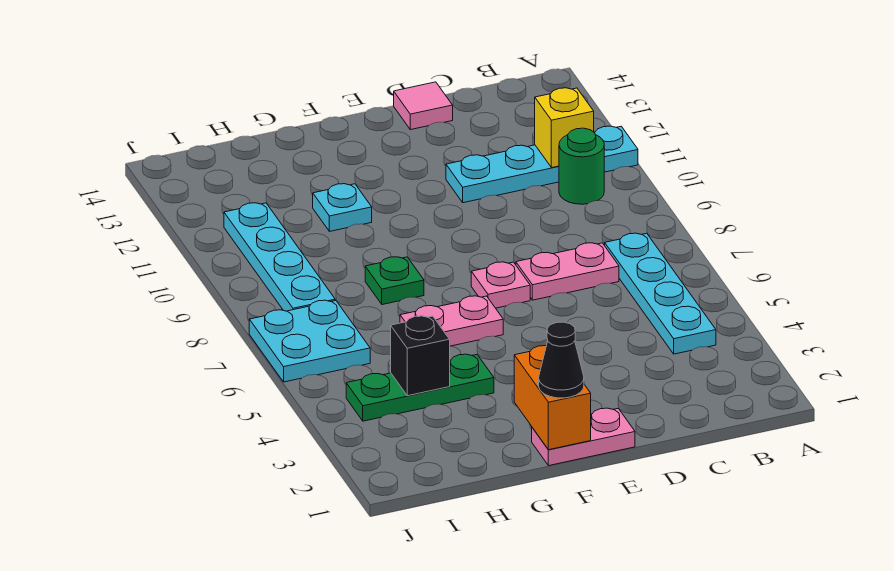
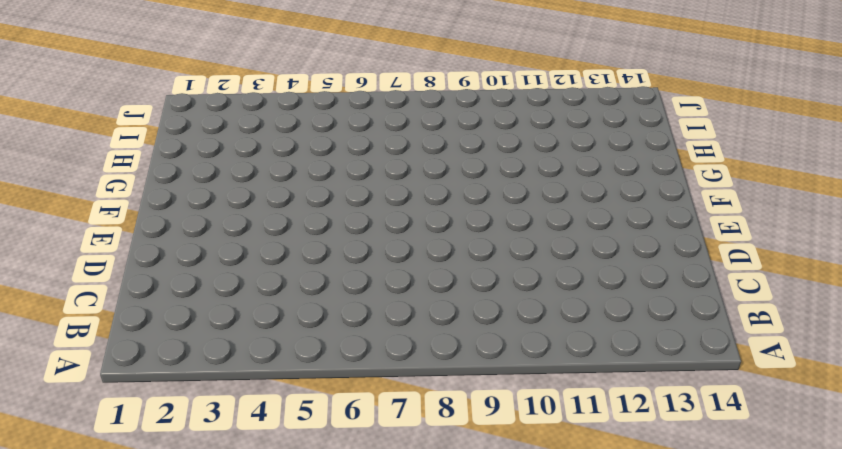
none -> cyan plate A11:D11 level 1
none -> cyan plate B4:B7 level 1
none -> green round brick B10 level 1

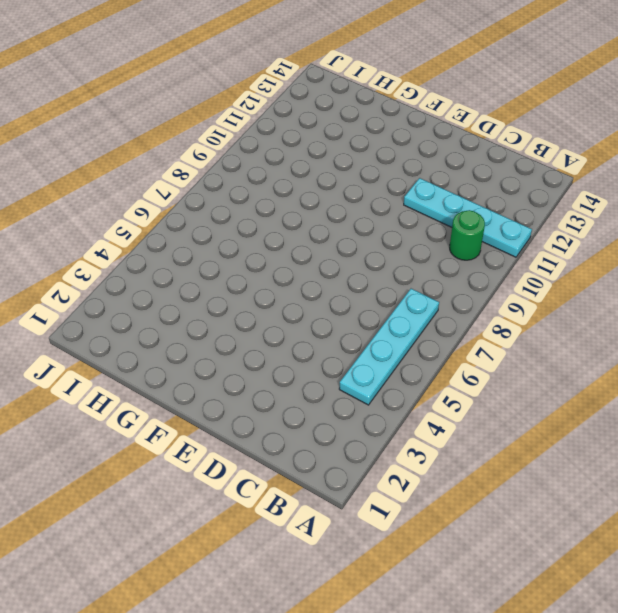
none -> pink plate C7:D7 level 1
none -> pink tile D14 level 1
none -> pink plate E1:F1 level 1

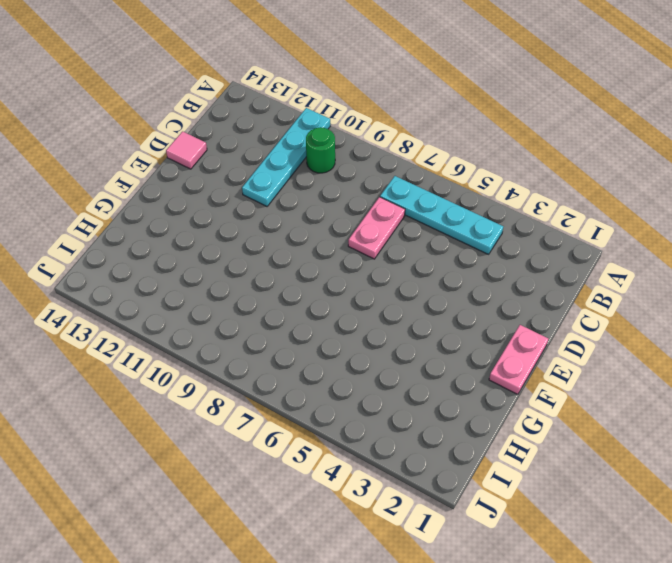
none -> pink plate E7 level 1
none -> pink plate F6:G6 level 1
none -> green plate G4:I4 level 1

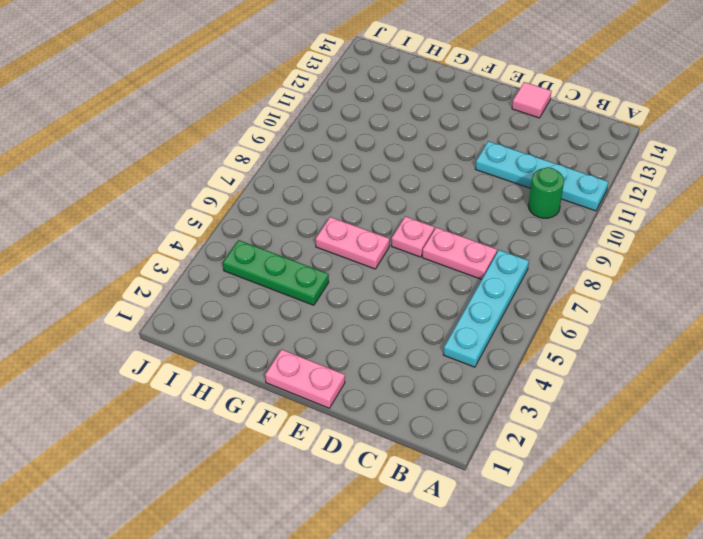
none -> green plate G8 level 1
none -> cyan plate G11 level 1
none -> cyan plate I6:J7 level 1

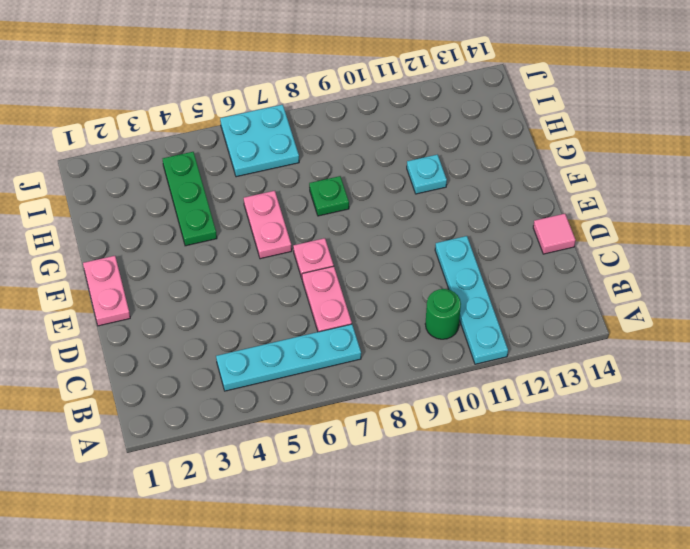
none -> cyan plate I8:I11 level 1
none -> yellow brick B11 level 2
none -> orange brick F1:F2 level 2

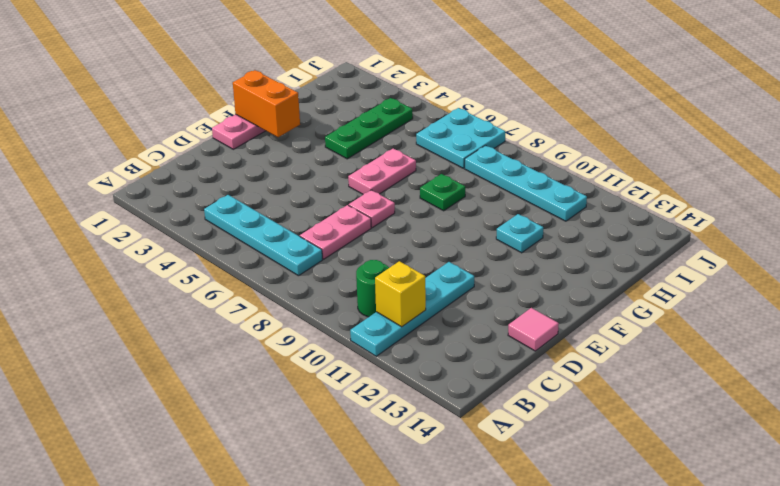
none -> black brick H4 level 2
none -> black cone F1 level 3

